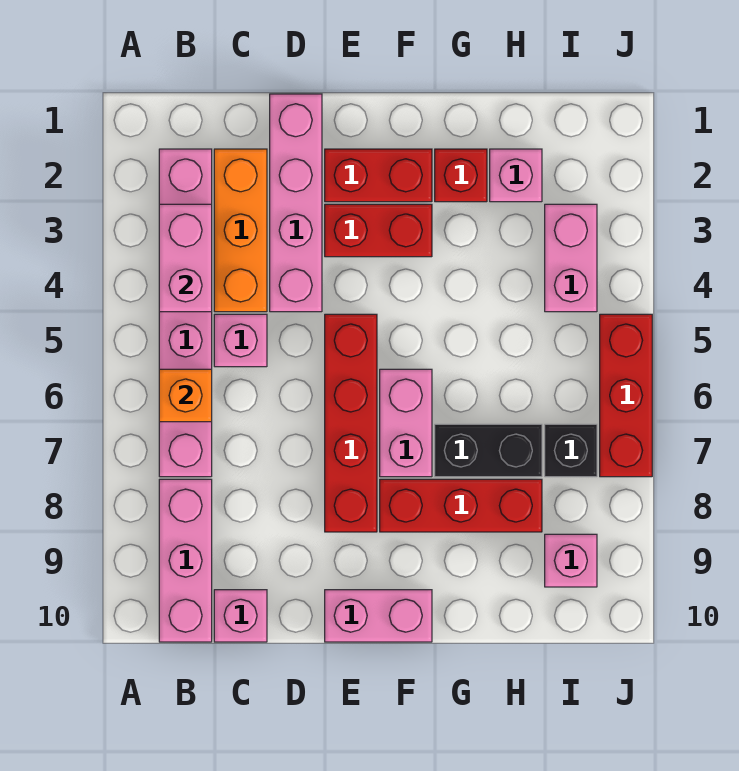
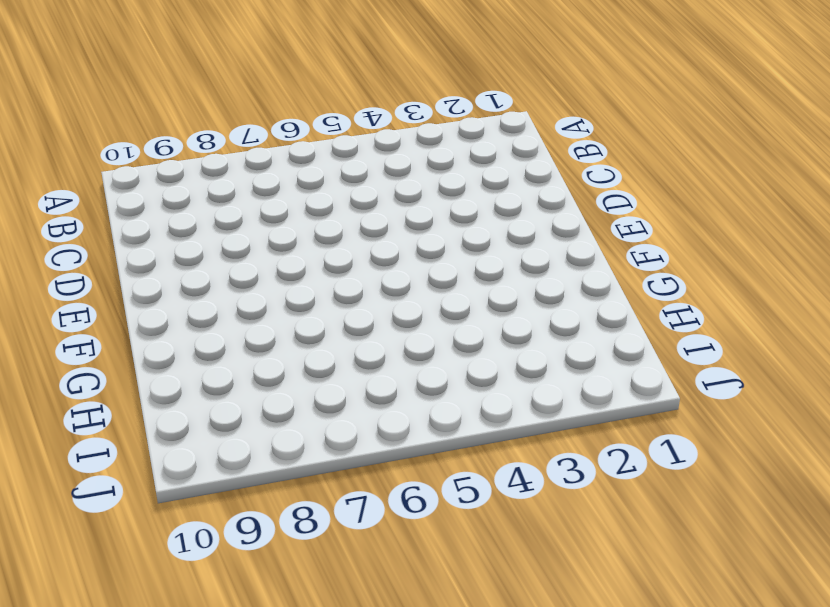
none -> pink brick B2:B7 level 1
none -> pink brick B8:B10 level 1
none -> orange brick C2:C4 level 1

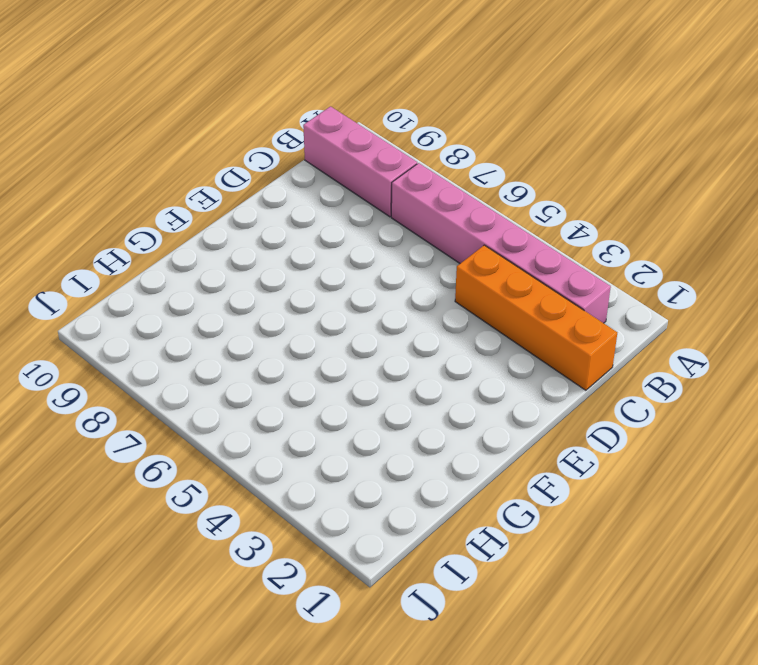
orange brick C1:C4 level 1 -> orange brick C2:C4 level 1
none -> pink brick C5 level 1
none -> pink brick C10 level 1
none -> pink brick D1:D4 level 1

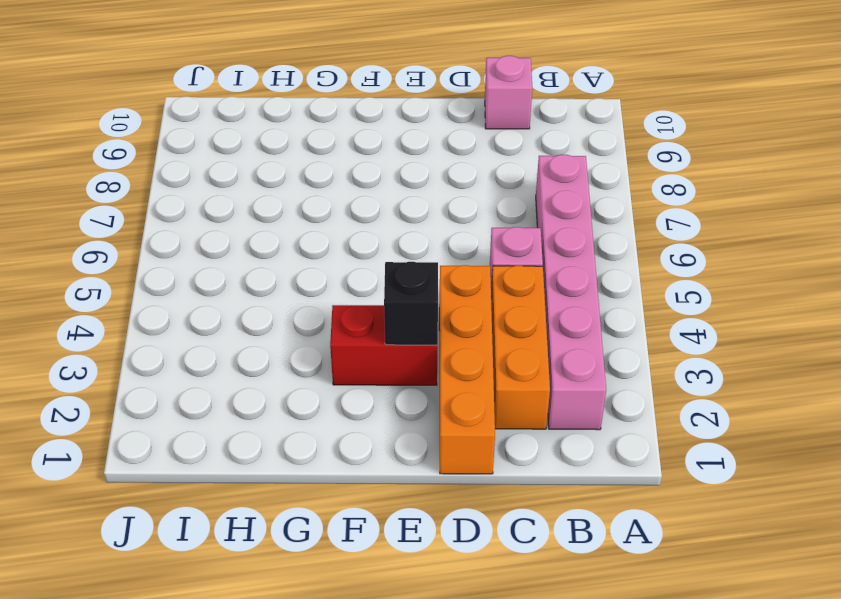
orange brick D1:D4 level 1 -> pink brick D1:D4 level 1
black brick E3 level 2 -> black brick I7 level 1
none -> pink brick B8:B10 level 1
none -> red brick E2:F2 level 1
none -> red brick E5:E8 level 1

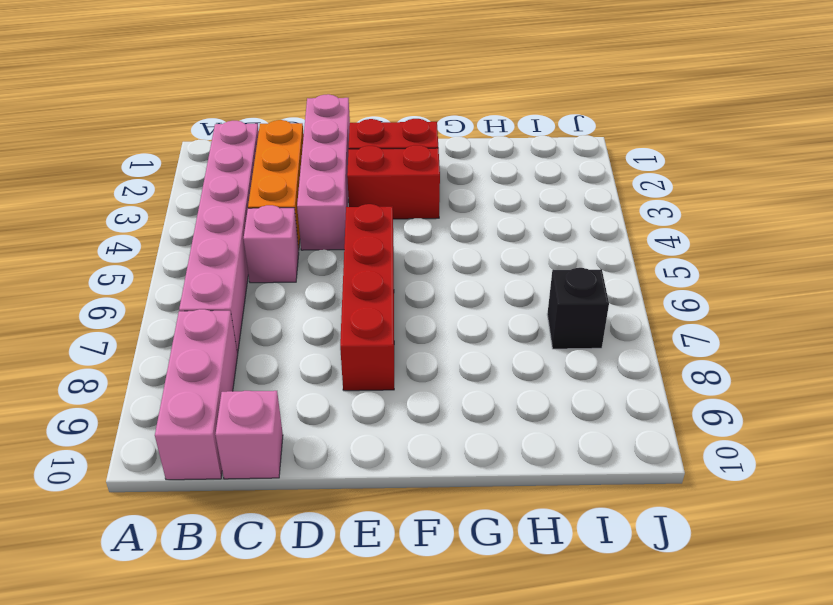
none -> pink brick E10:F10 level 1
none -> pink brick F6:F7 level 1
none -> red brick F8:H8 level 1

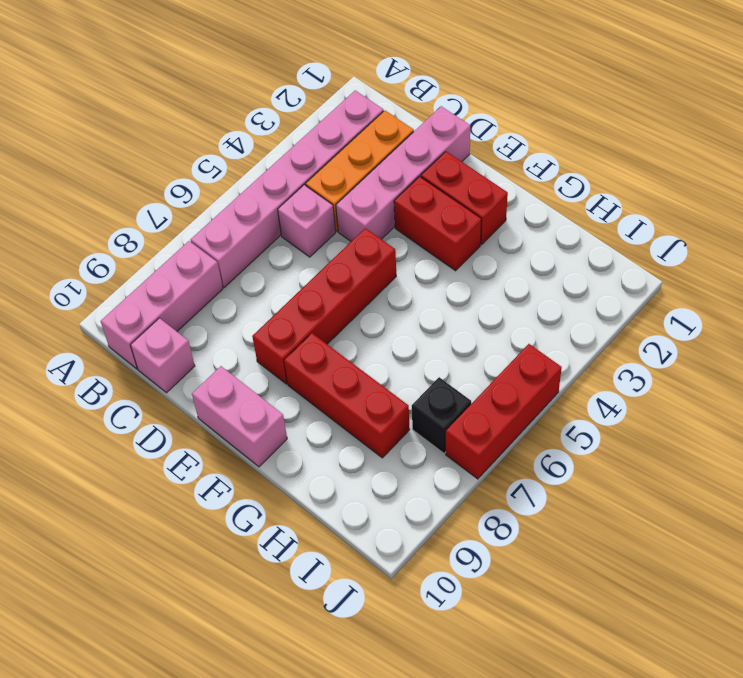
none -> pink brick F6:F7 level 1
none -> red brick G2 level 1
none -> black brick G7:H7 level 1

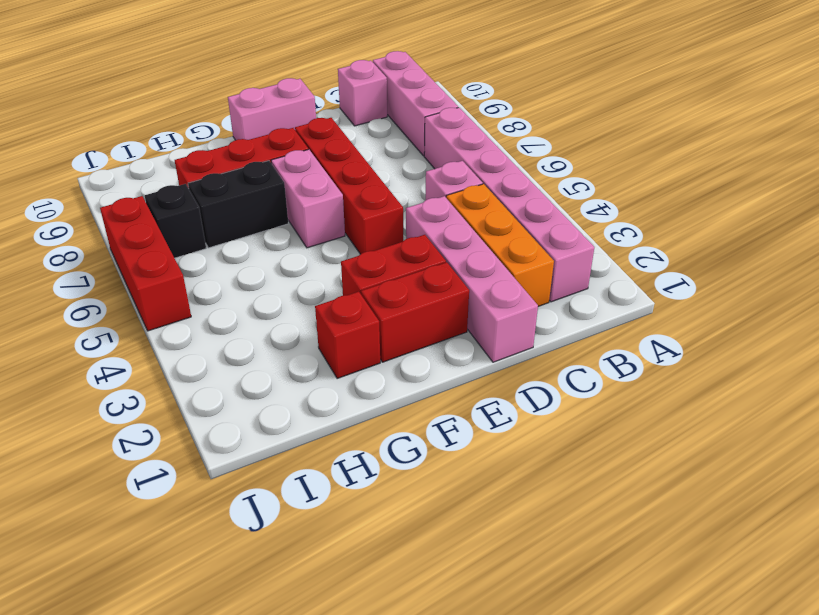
none -> pink brick H2 level 1
none -> pink brick I3:I4 level 1
none -> pink brick I9 level 1

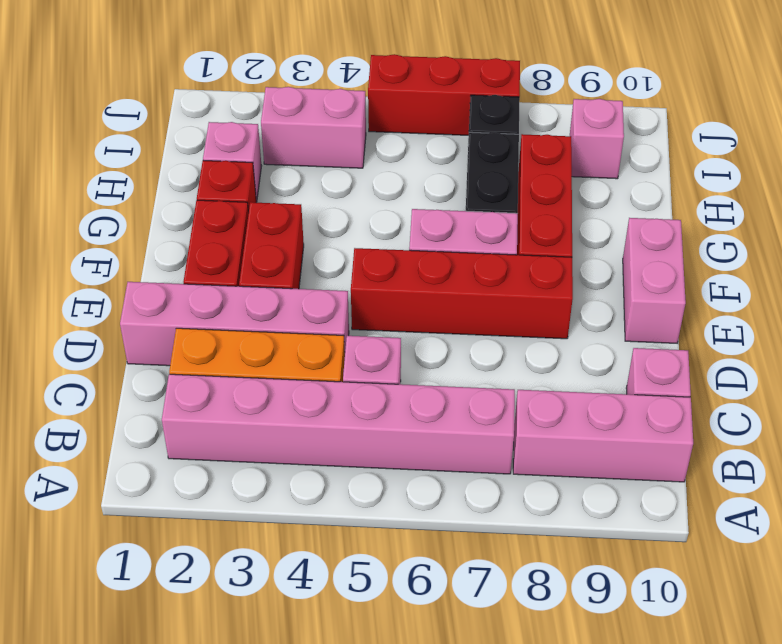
none -> pink brick B3:B4 level 2
none -> orange brick B6 level 2

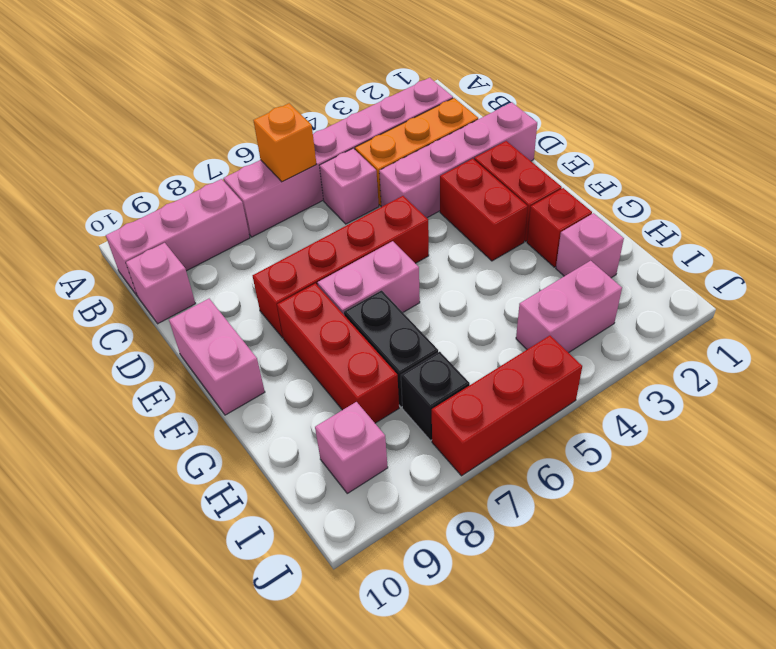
none -> pink brick B3:B4 level 2

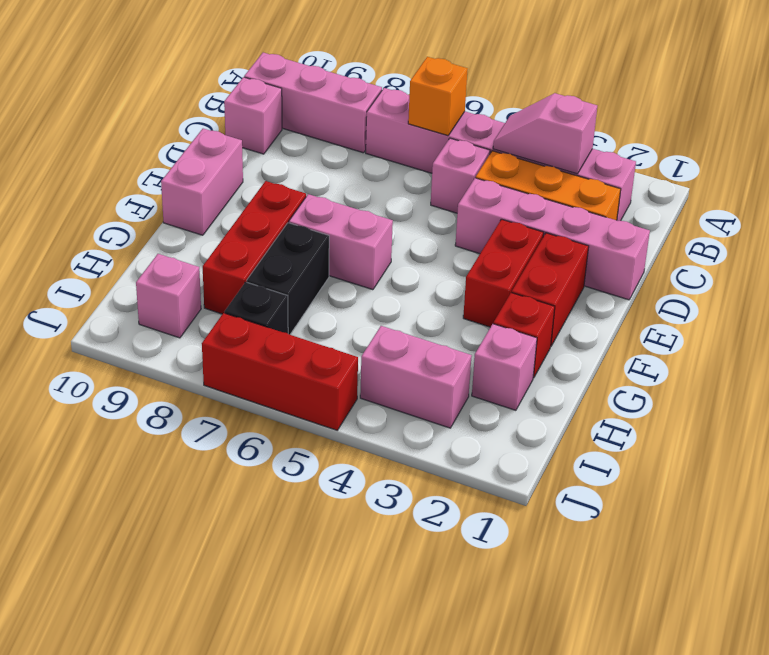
pink slope B3:B4 level 2 top 3 -> pink brick B3:B4 level 2
none -> red brick E5:E8 level 1

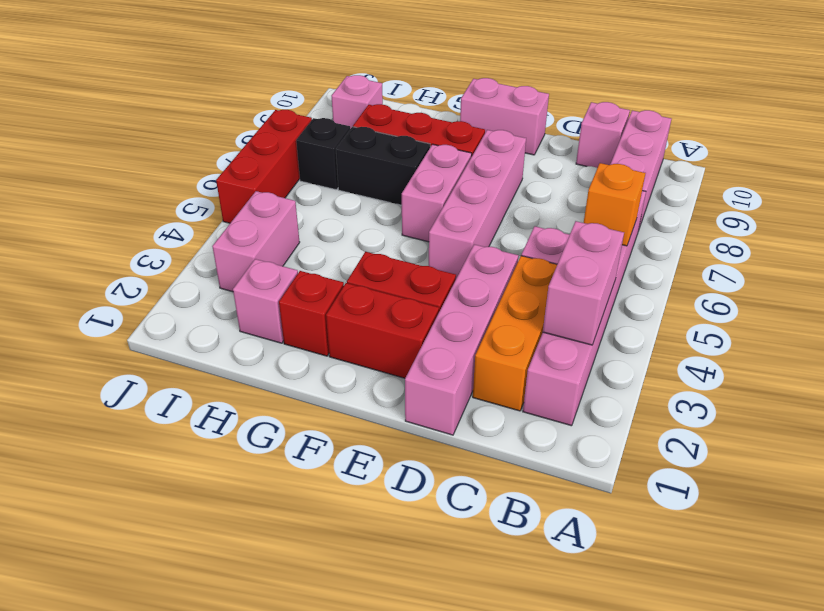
pink brick E5:E8 level 1 -> red brick E5:E8 level 1

